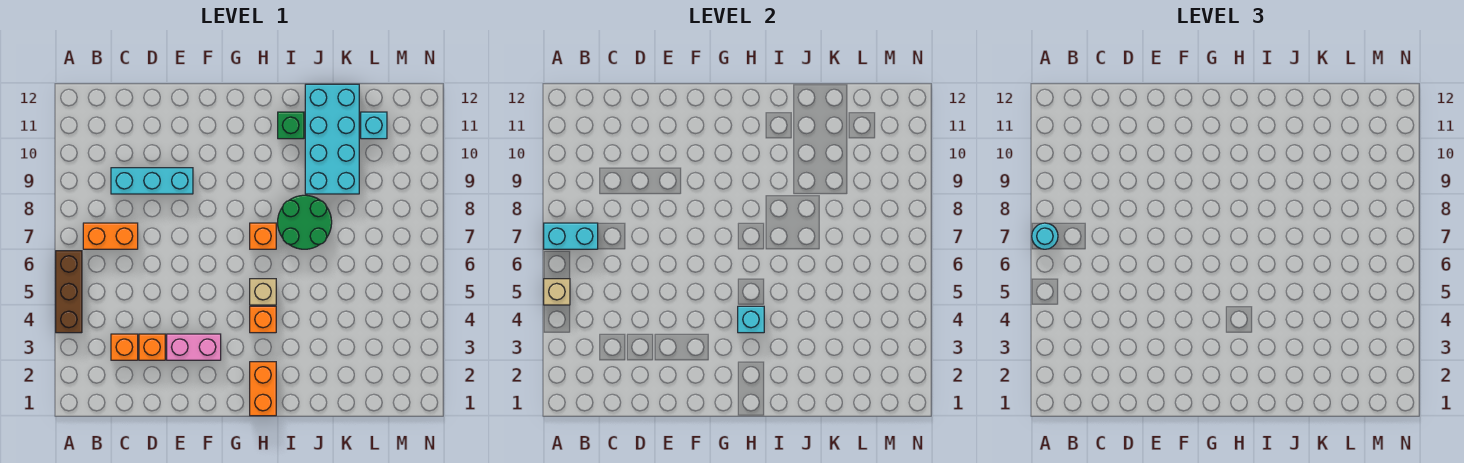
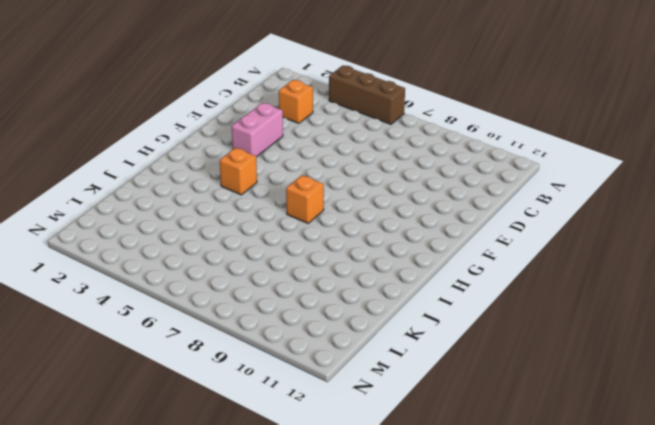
none -> orange brick B7:C7 level 1
none -> cyan brick C9:E9 level 1
none -> orange brick D3 level 1

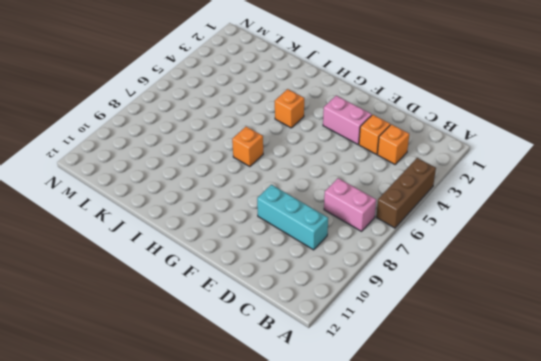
pink brick B7:C7 level 1 -> orange brick B7:C7 level 1
none -> orange brick H1:H2 level 1
none -> tan brick H5 level 1
none -> green round brick I7:J8 level 1

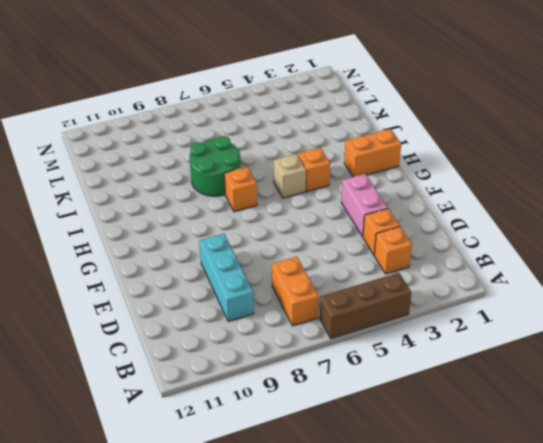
none -> green brick I11 level 1
none -> cyan brick J9:K12 level 1
none -> cyan brick L11 level 1

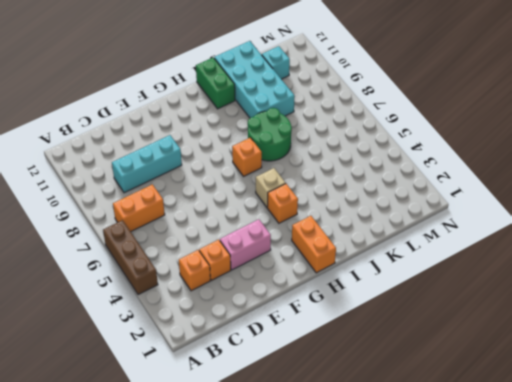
green brick I11:I12 level 1 -> green brick I11 level 1
none -> tan brick A5 level 2
none -> cyan brick A7:B7 level 2
none -> cyan brick H4 level 2

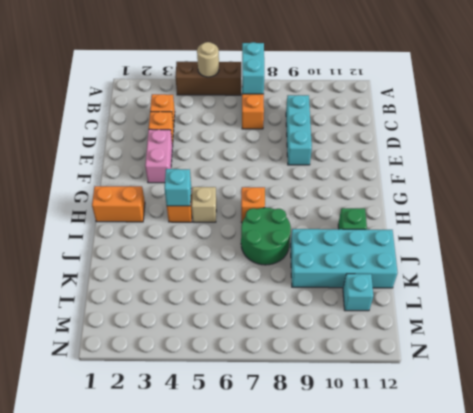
tan round brick A5 level 2 -> tan brick A5 level 2
none -> cyan round brick A7 level 3

